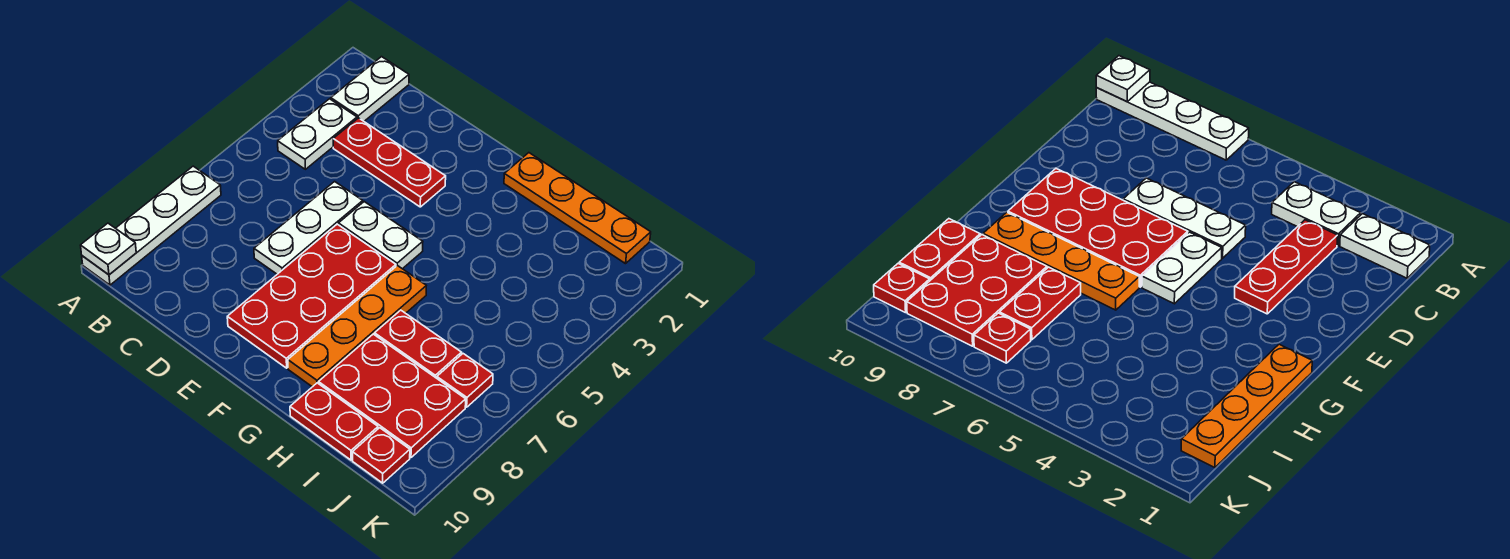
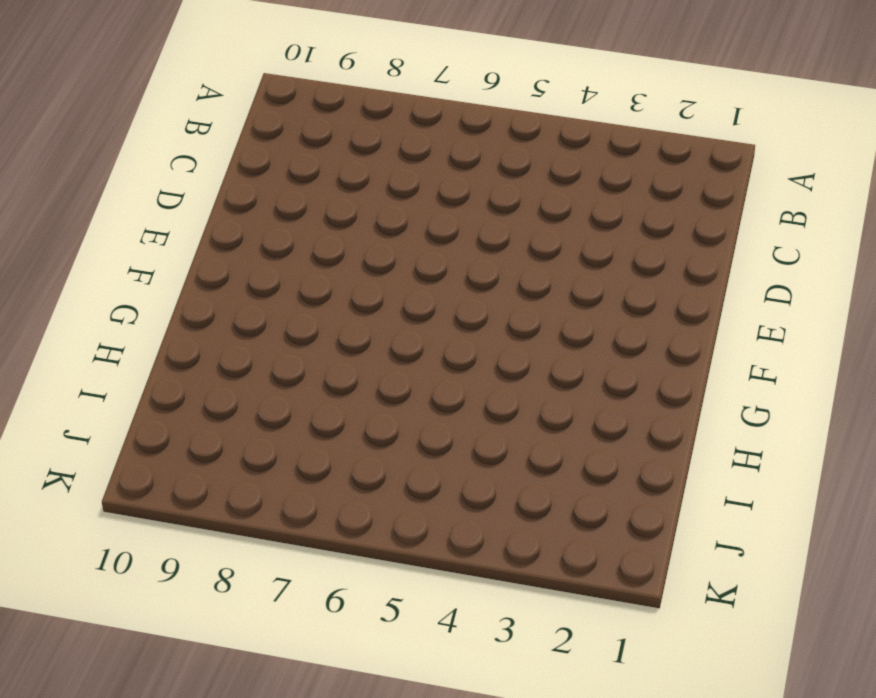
none -> white plate A7:A10 level 1
none -> white plate B1:B2 level 1
none -> white plate B3:B4 level 1

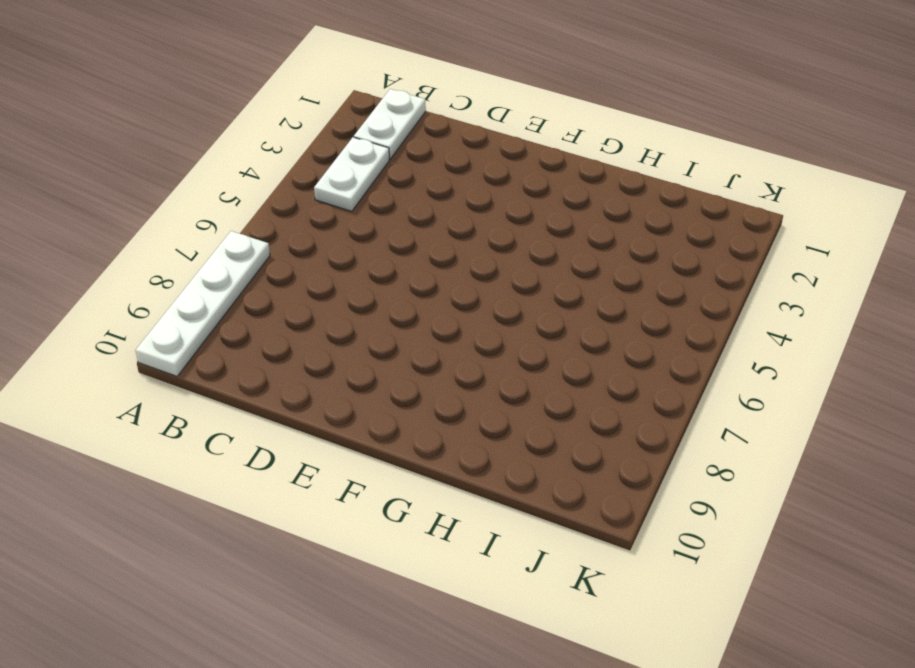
none -> red plate C3:E3 level 1
none -> white plate D5:D7 level 1
none -> white plate E5:F5 level 1

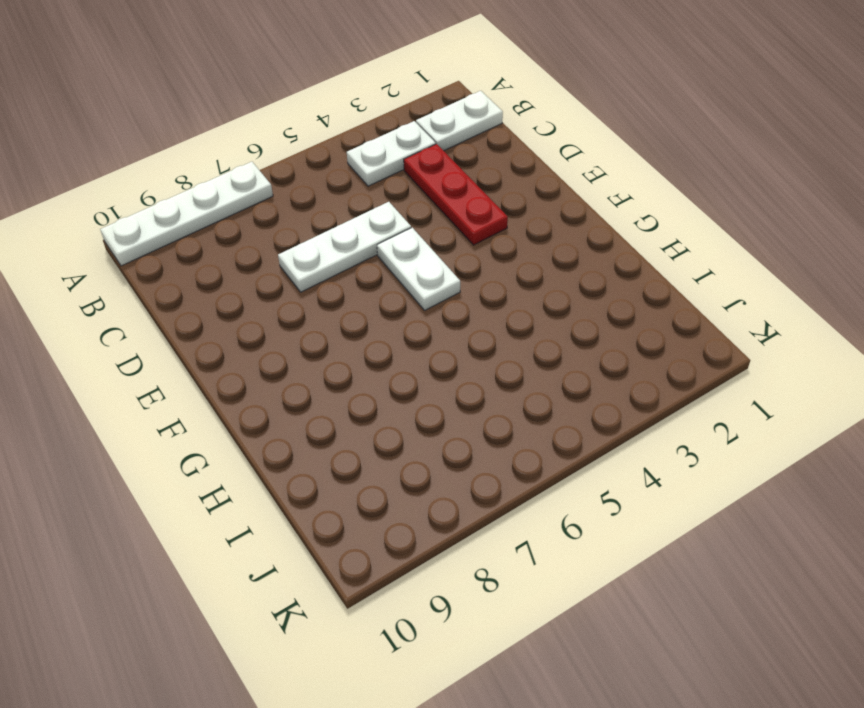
none -> red plate E6:F9 level 1
none -> orange plate G1:J1 level 1
none -> orange plate G6:G9 level 1

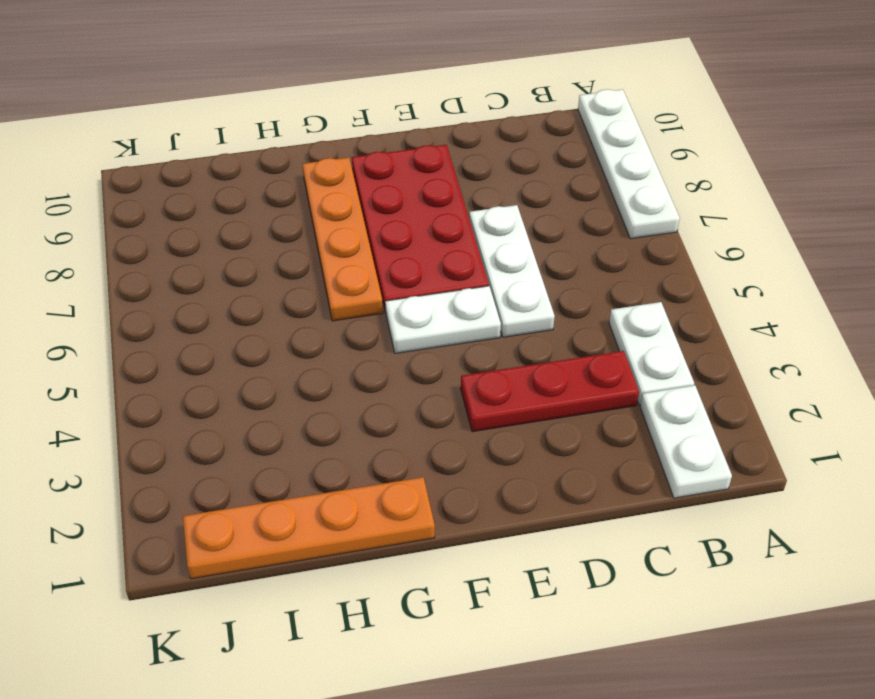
none -> red plate H7:I7 level 1
none -> red plate H8:J9 level 1
none -> red plate H10:I10 level 1

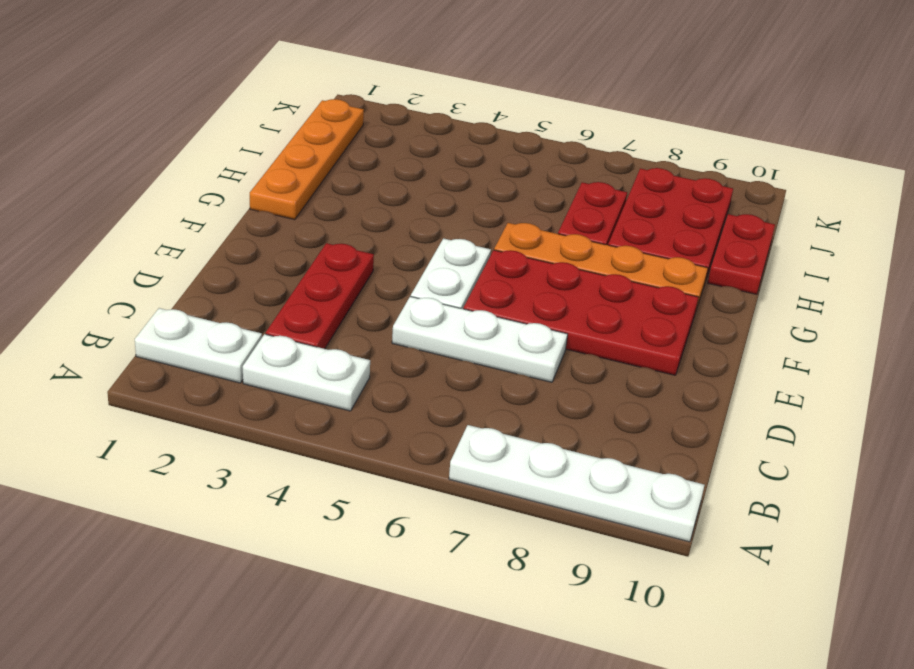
none -> red plate J7 level 1
none -> red plate J10 level 1
none -> white plate A10 level 2

